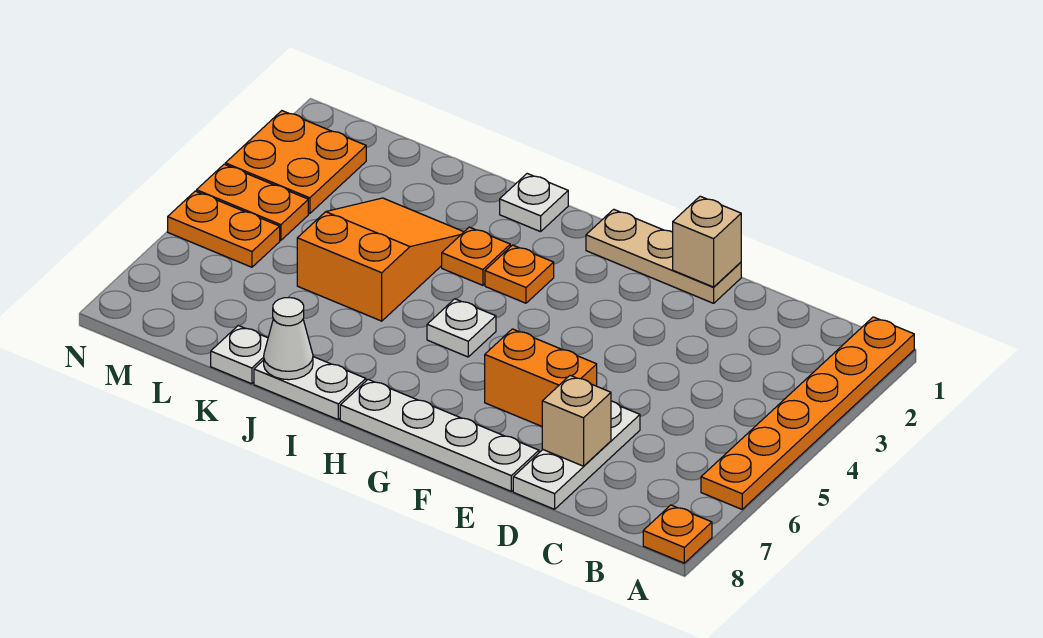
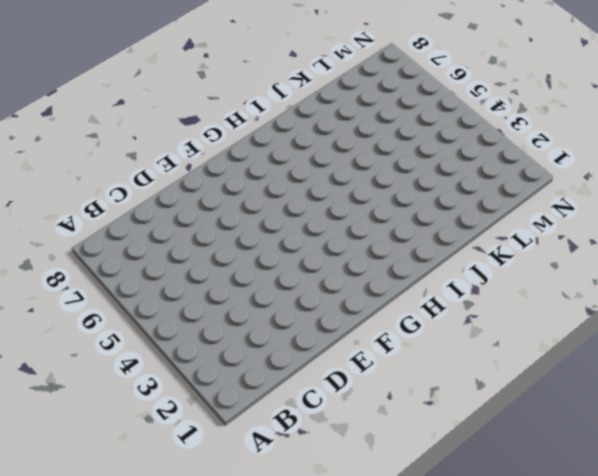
none -> orange plate A1:A6 level 1
none -> orange plate A8 level 1
none -> white plate D6:D8 level 1

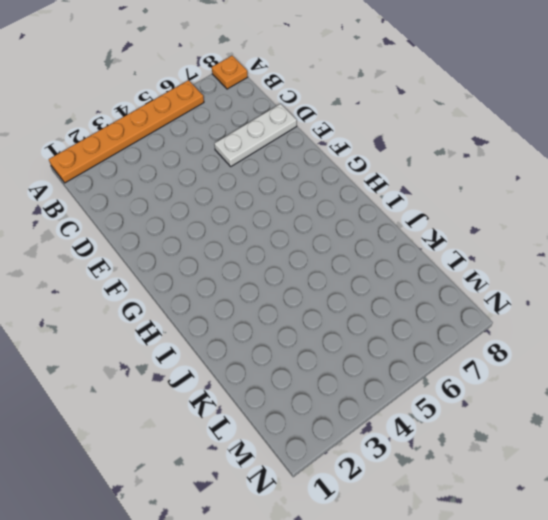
none -> tan plate E1:G1 level 1
none -> orange brick E6:F6 level 1
none -> white plate E8:H8 level 1

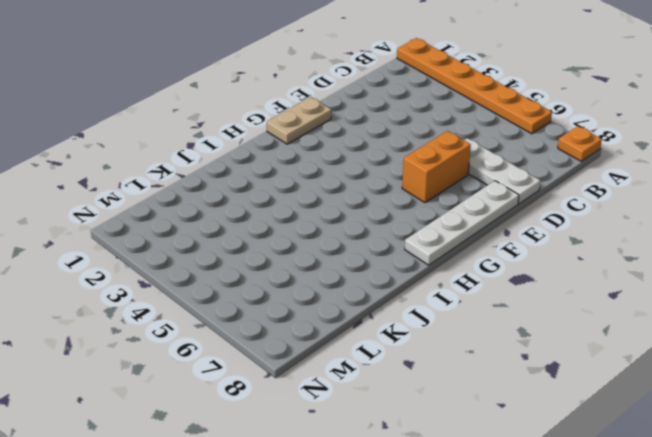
tan plate F1:G1 level 1 -> tan plate E1:G1 level 1
none -> orange plate H3 level 1
none -> white plate H5 level 1
none -> white plate I1 level 1

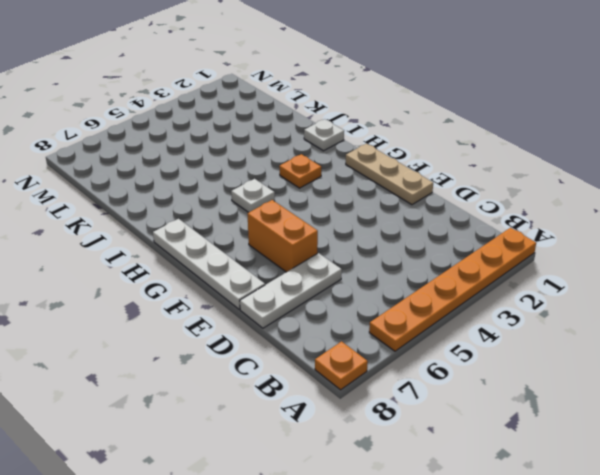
none -> orange plate I3 level 1
none -> white plate I8:J8 level 1
none -> orange slope J3:K5 level 1 top 5

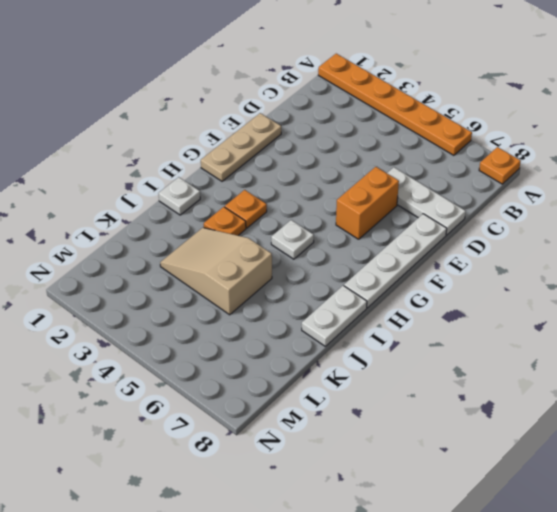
tan slope J3:K5 level 1 top 5 -> orange slope J3:K5 level 1 top 5
none -> white plate K8 level 1
none -> orange plate M2:N3 level 1
none -> orange plate M4:N4 level 1

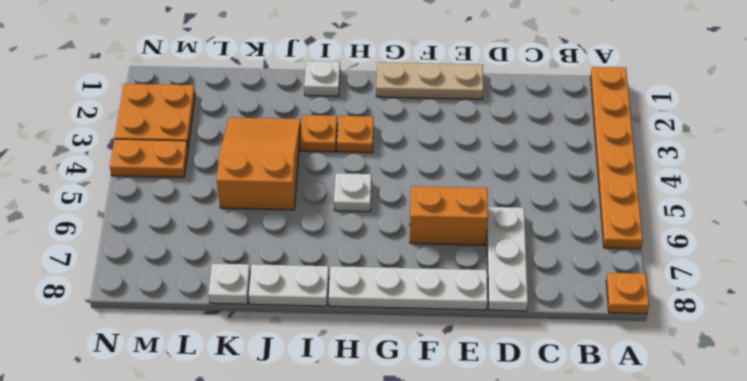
none -> orange plate M5:N5 level 1
none -> tan brick D7 level 2
none -> tan brick E1 level 2

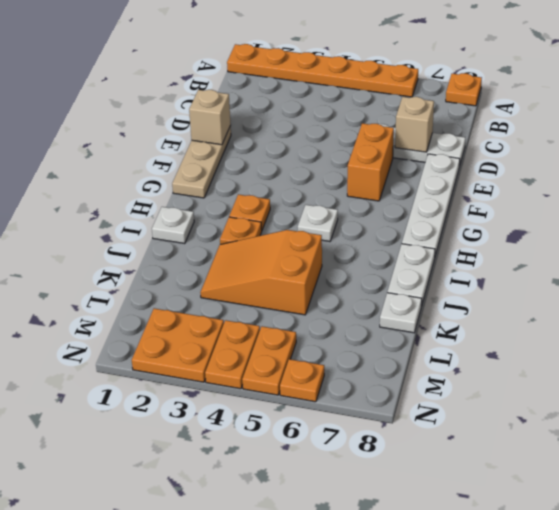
orange plate N6 level 1 -> none
none -> white cone J8 level 2

